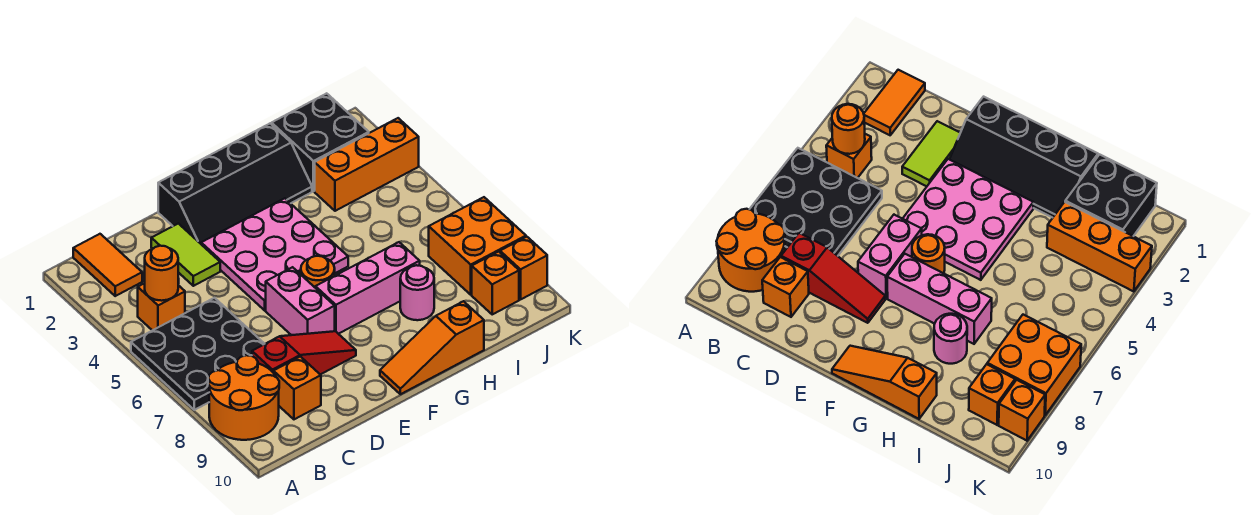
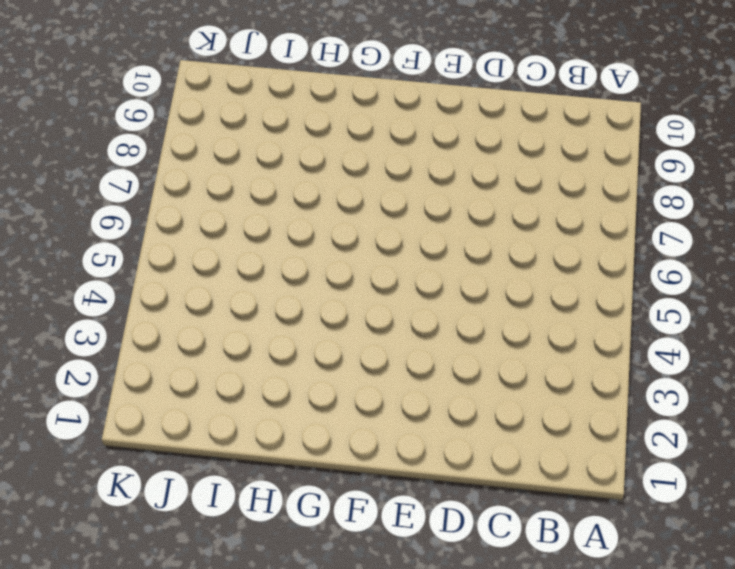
none -> black plate A5:C7 level 1
none -> orange round brick A8:B9 level 1
none -> orange tile B1:B2 level 1

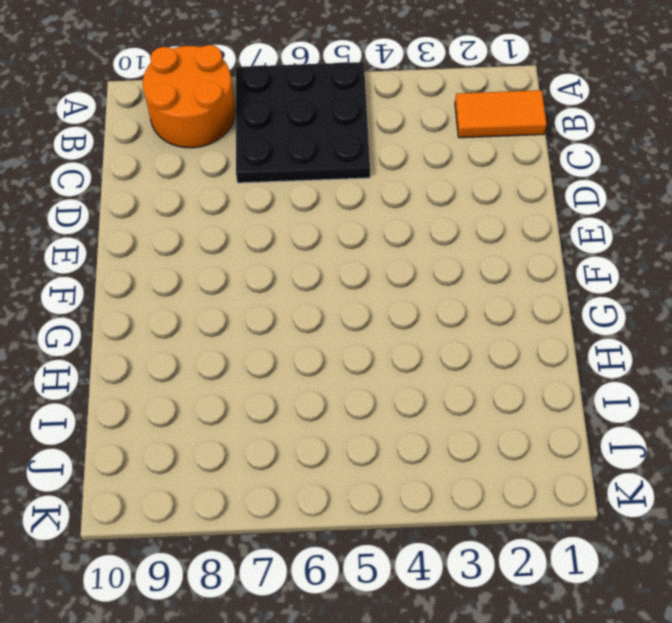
none -> orange brick B4 level 1
none -> red slope C8:E8 level 1 top C
none -> orange brick C9 level 1

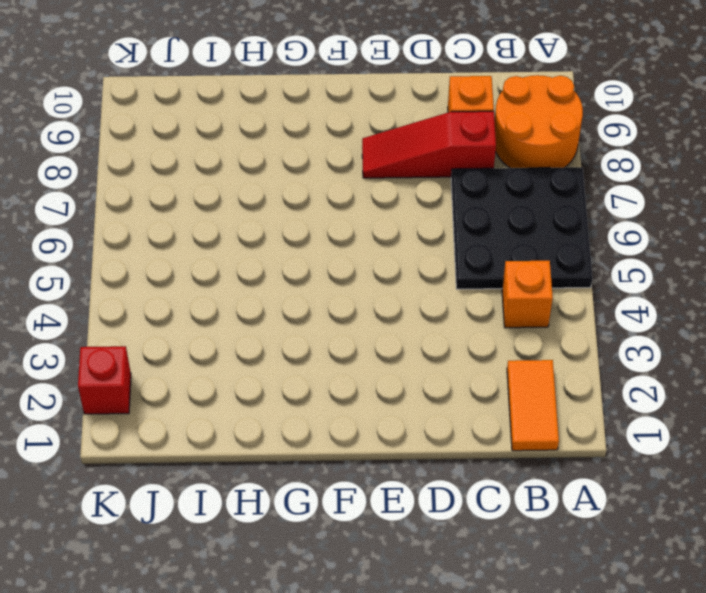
red brick K2 level 1 -> none
none -> lime tile D2:D3 level 1
none -> black slope E1:H2 level 1 top 1
none -> pink plate E3:G5 level 1

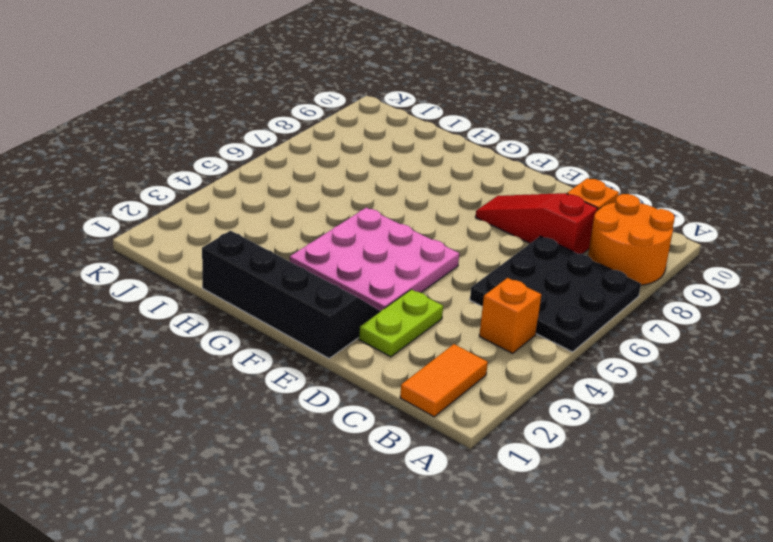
lime plate D2:D3 level 1 -> lime tile D2:D3 level 1
none -> pink brick E6:E7 level 1
none -> orange round brick F6 level 1
none -> pink brick F7:H7 level 1

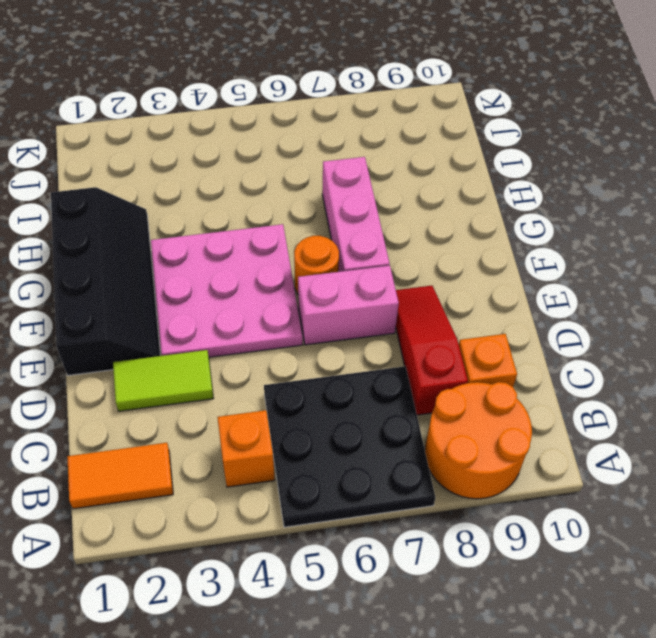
none -> orange slope F10:H10 level 1 top H
none -> pink round brick H8 level 1
none -> black brick I1:J2 level 1

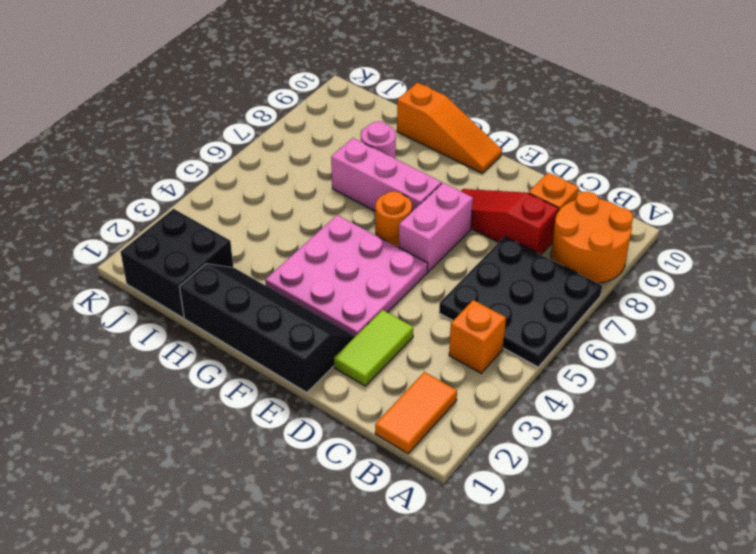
none -> orange brick I3:K3 level 1
none -> orange brick J7:K8 level 1
none -> orange brick J9 level 1

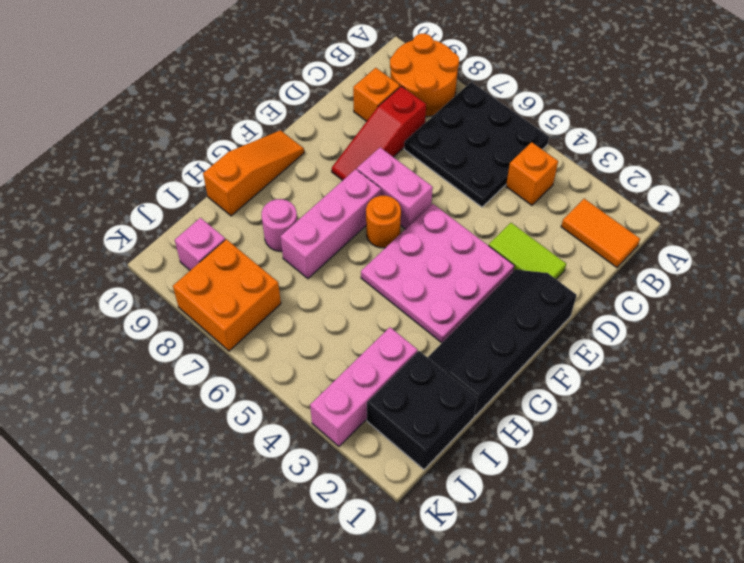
pink brick I3:K3 level 1 -> orange brick I3:K3 level 1
pink brick J9 level 1 -> orange brick J9 level 1
none -> orange brick K9 level 1
none -> orange round brick B4 level 2

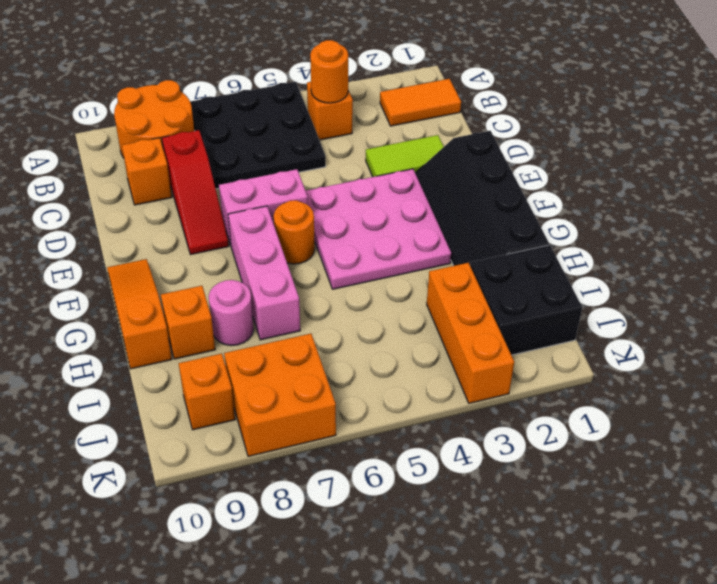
orange brick H9 level 1 -> orange brick K9 level 1

